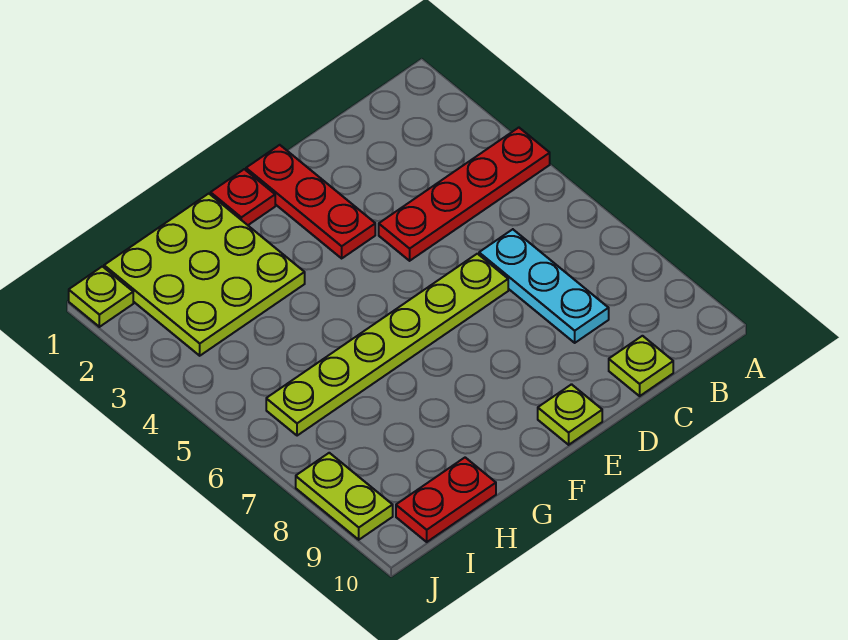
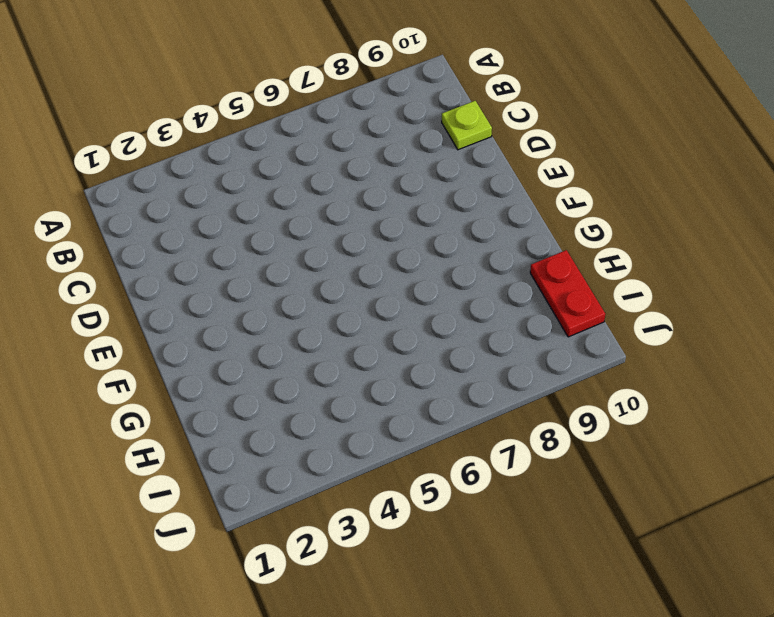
none -> red plate A4:D4 level 1
none -> cyan plate C6:C8 level 1

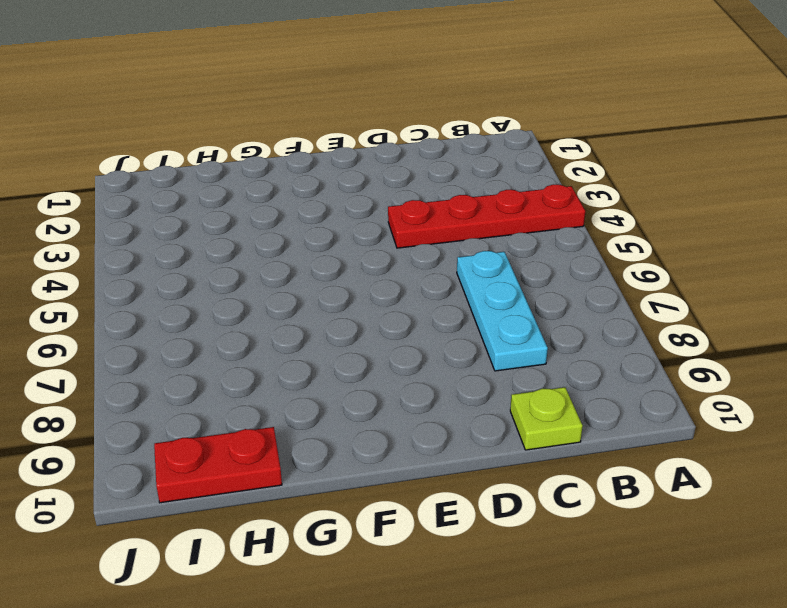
none -> lime plate D6:I6 level 1
none -> red plate E1:E3 level 1

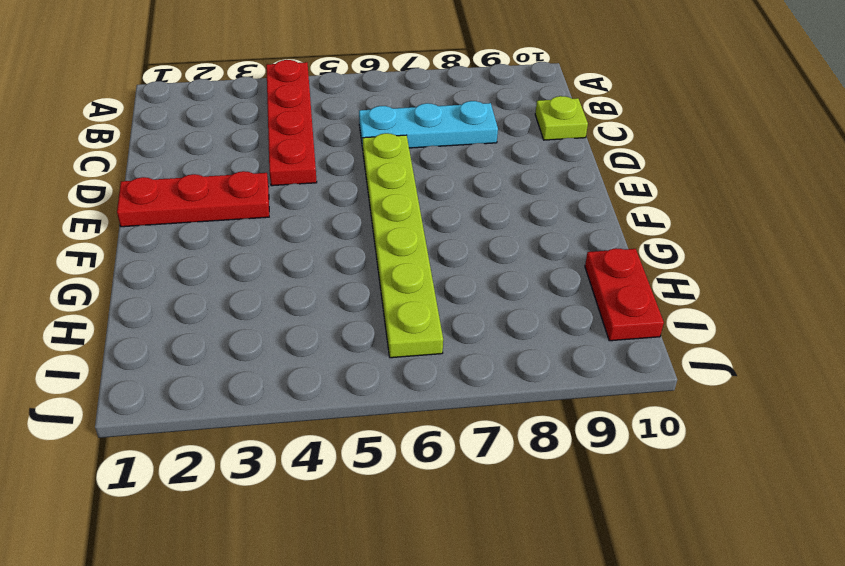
none -> lime plate E10 level 1
none -> red plate F1 level 1

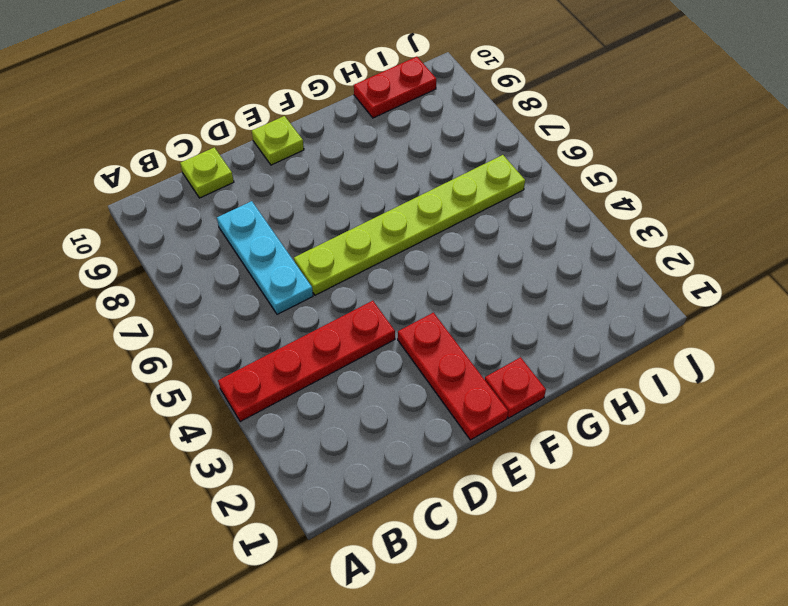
none -> lime plate G1:I3 level 1
none -> lime plate J1 level 1

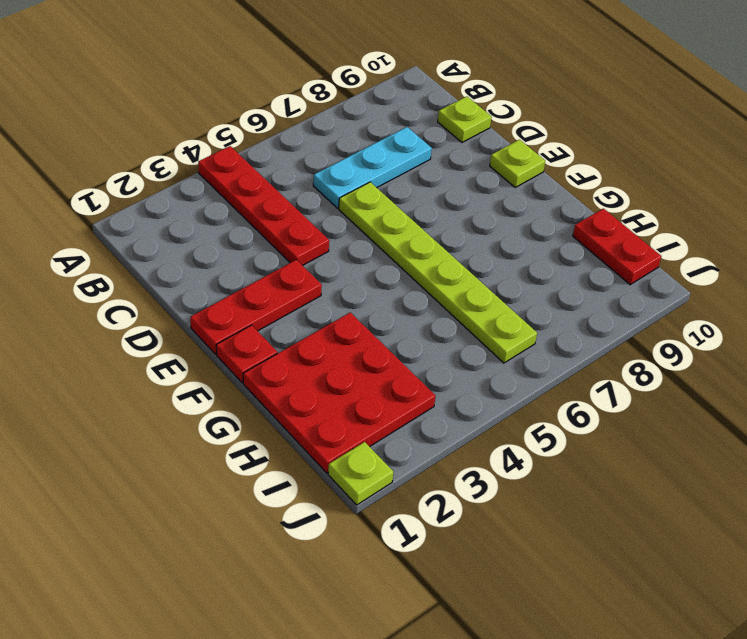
red plate G1:I3 level 1 -> lime plate G1:I3 level 1
none -> lime plate J8:J9 level 1

